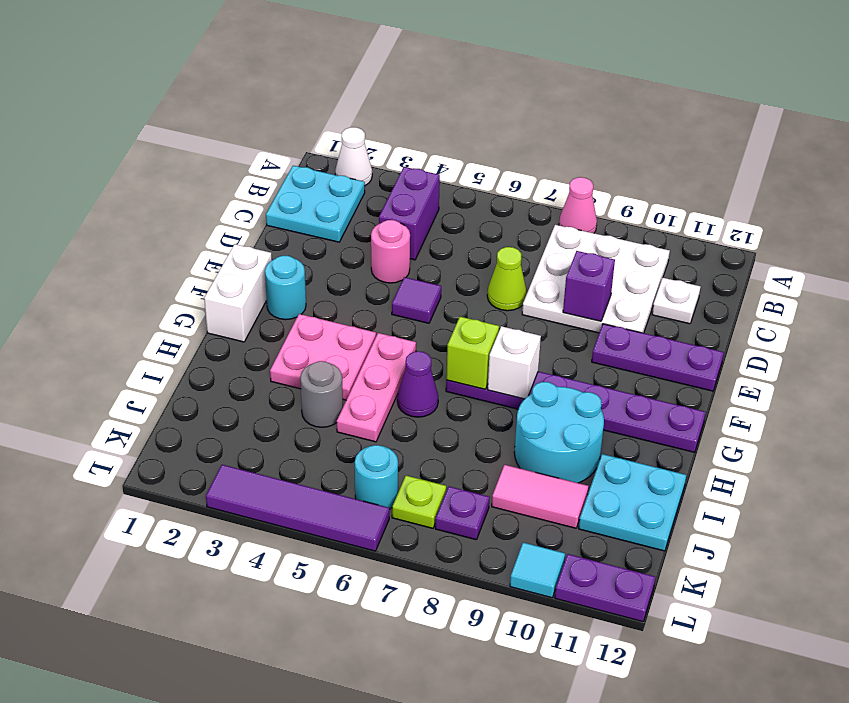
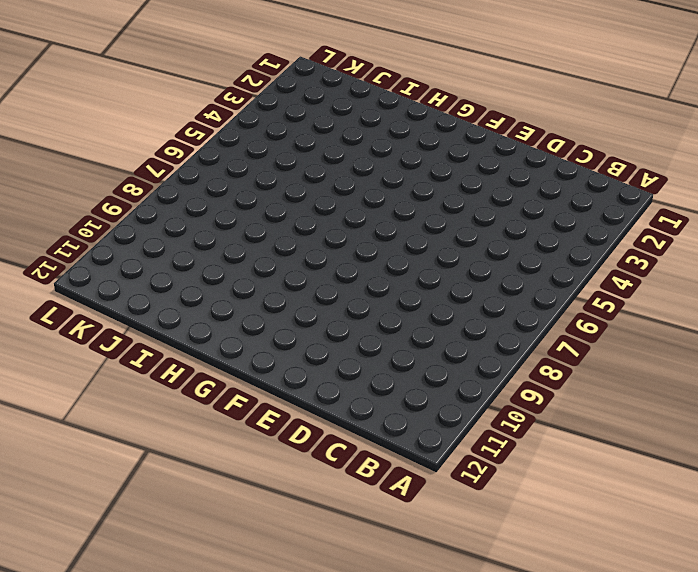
none -> white cone A2 level 1
none -> pink cone A8 level 1
none -> cyan plate B1:C2 level 1

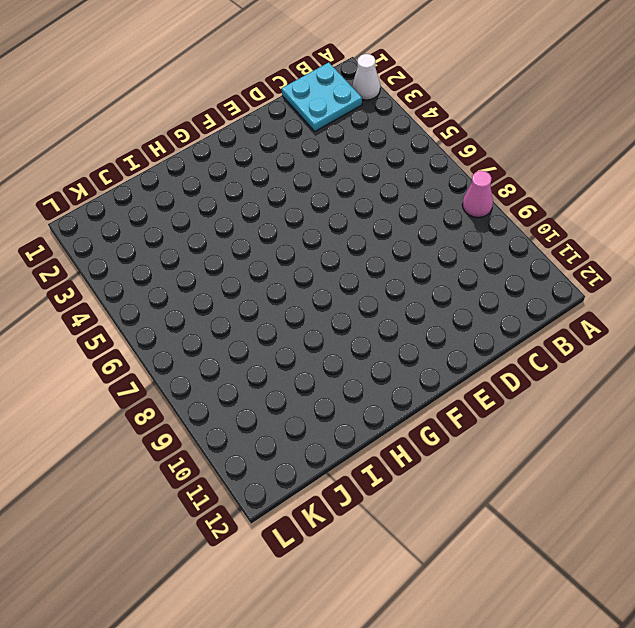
none -> purple brick B4:C4 level 1
none -> white plate B8:D10 level 1
none -> white plate C11 level 1

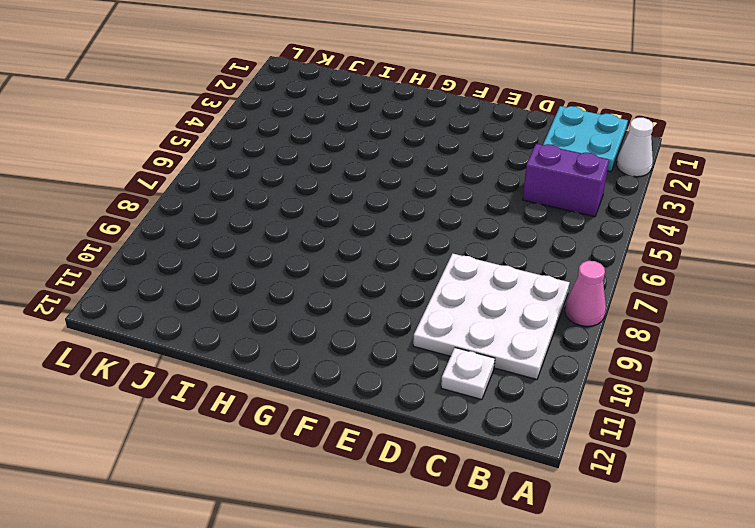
none -> pink round brick D4 level 1
none -> lime cone D7 level 1
none -> purple tile E5 level 1

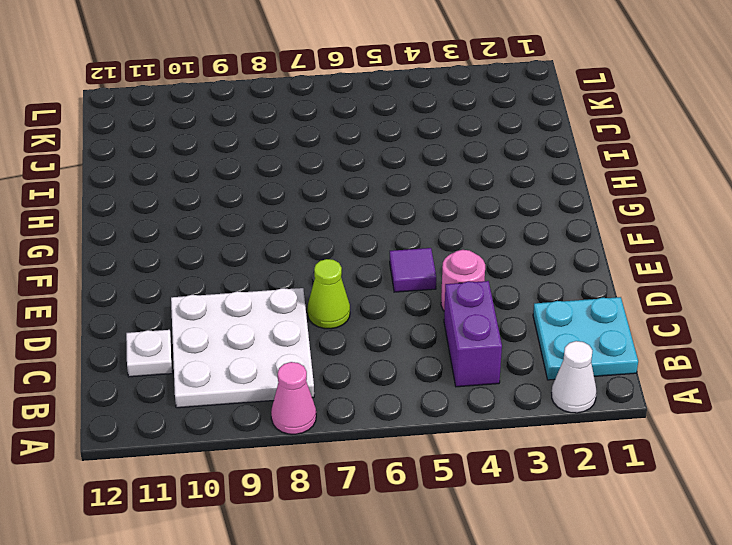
none -> purple plate E10:E12 level 1
none -> white brick F1:G1 level 1
none -> cyan round brick F2 level 1

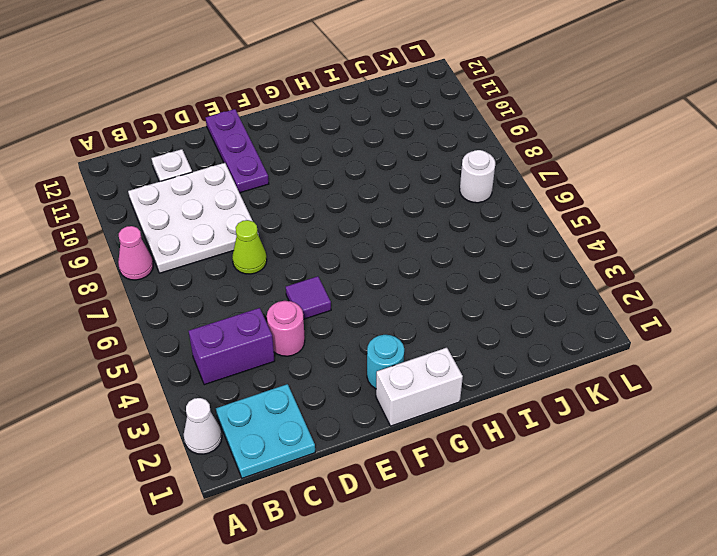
white round brick K7 level 1 -> lime plate K7 level 1
none -> pink plate G3:H4 level 1
none -> pink plate G5:I5 level 1
none -> purple plate G7:G12 level 1

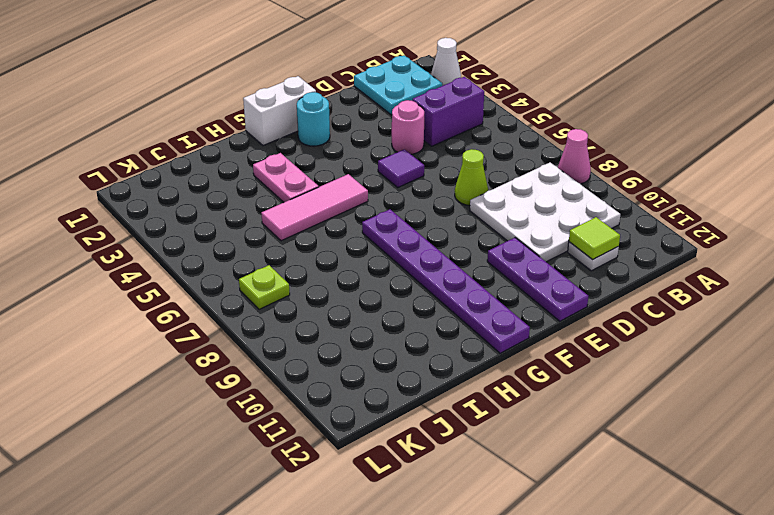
lime tile C11 level 2 -> none
pink tile G5:I5 level 1 -> pink plate G5:I5 level 1
pink plate H3:H4 level 1 -> pink plate G3:H4 level 1
none -> purple cone H6 level 1
none -> cyan round brick H9:I10 level 1
none -> grey round brick I4 level 1

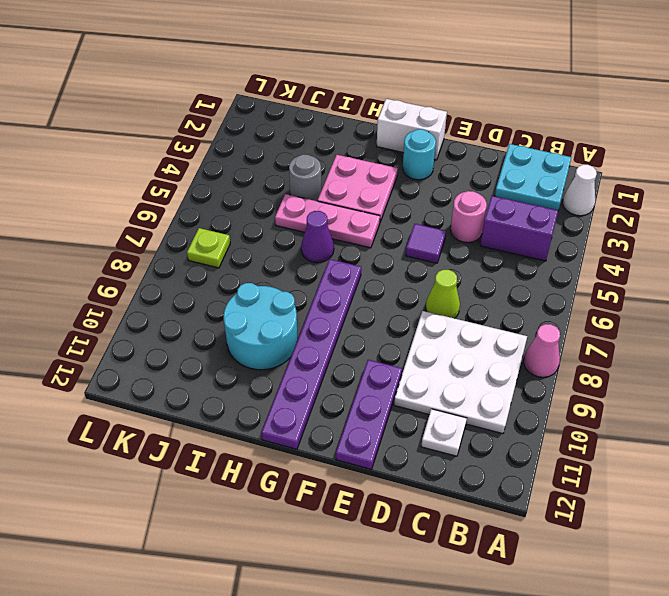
none -> cyan plate I11:J12 level 1
none -> pink tile J9:J10 level 1
none -> cyan round brick K6 level 1

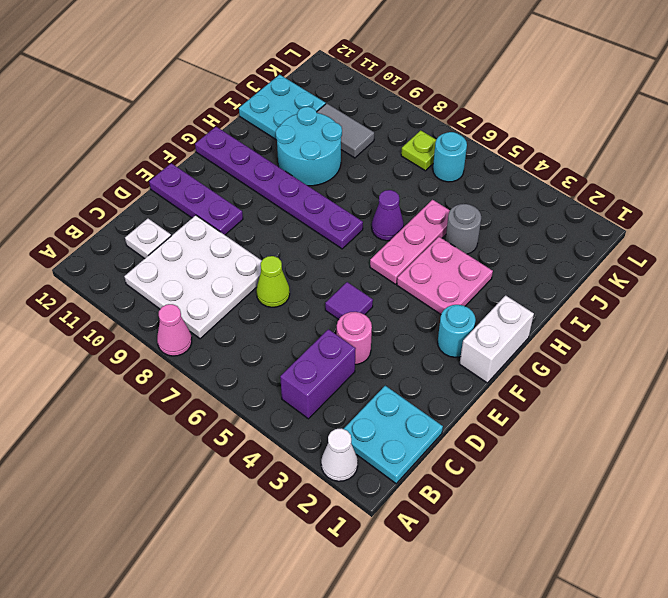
grey tile J9:J10 level 1 -> pink tile J9:J10 level 1
none -> purple plate K8 level 1
none -> purple tile L3:L6 level 1
none -> cyan tile L10 level 1

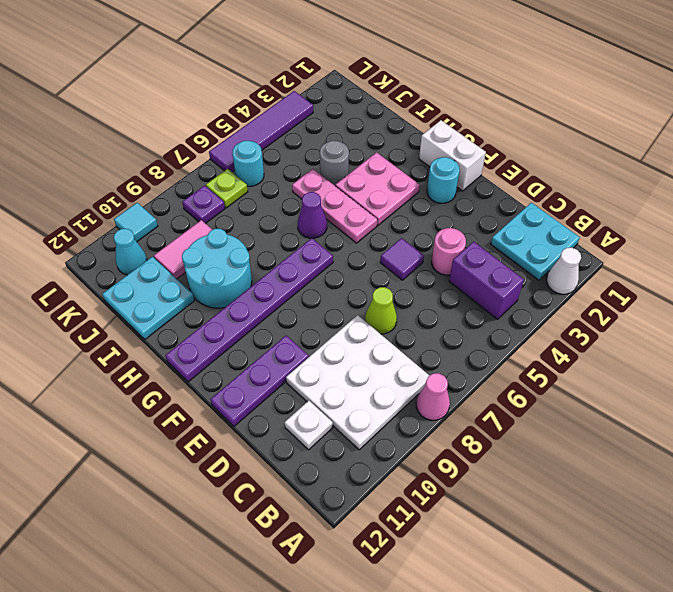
cyan cone K11 level 1 -> none
none -> purple plate L11:L12 level 1
none -> purple brick D9 level 2
none -> lime brick G7 level 2

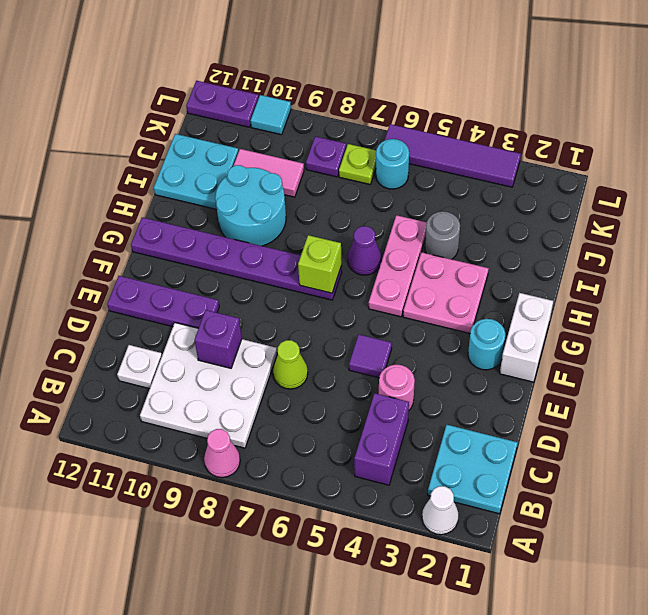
none -> white brick G8 level 2

